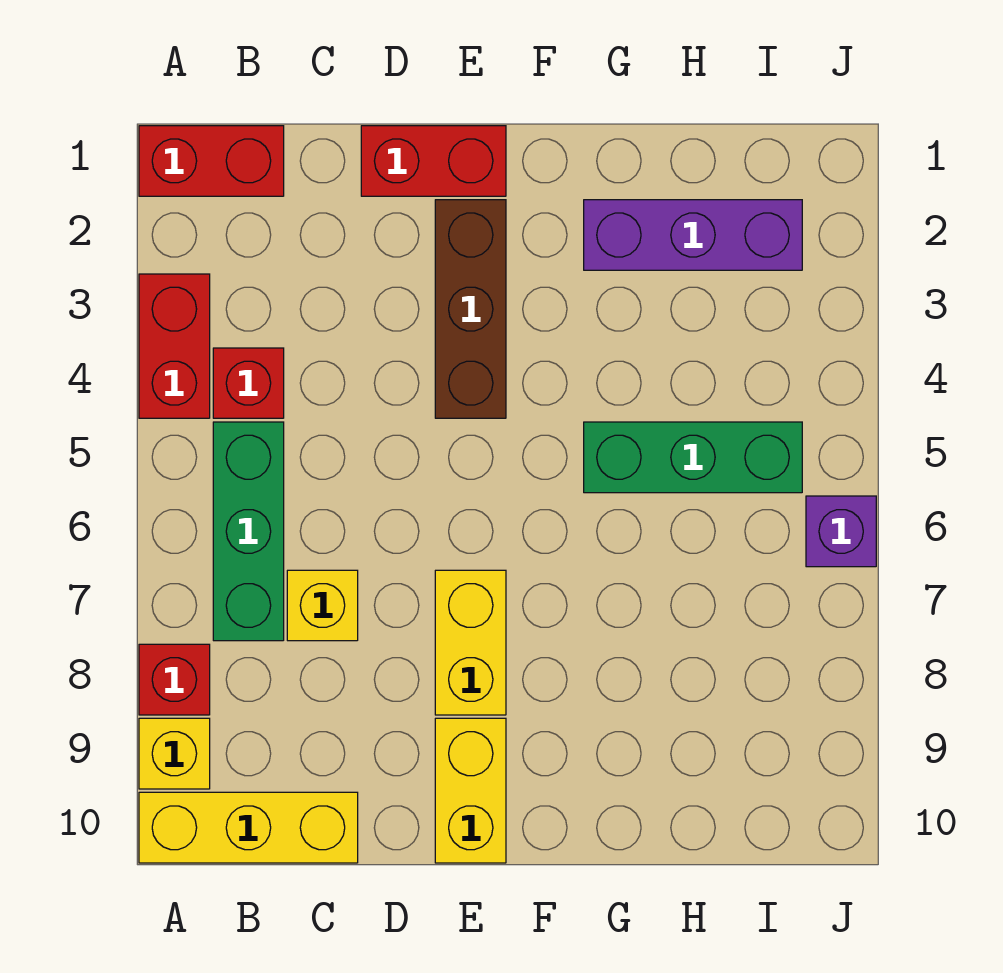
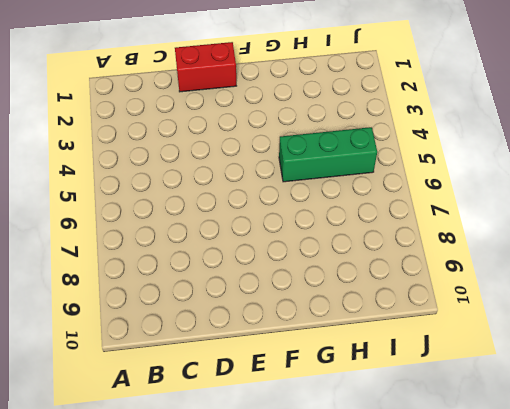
none -> red brick A1:B1 level 1
none -> red brick A3:A4 level 1
none -> red brick A8 level 1

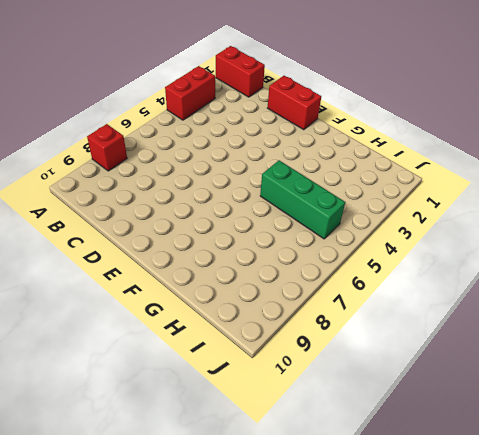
none -> yellow brick A9 level 1
none -> yellow brick A10:C10 level 1
none -> red brick B4 level 1

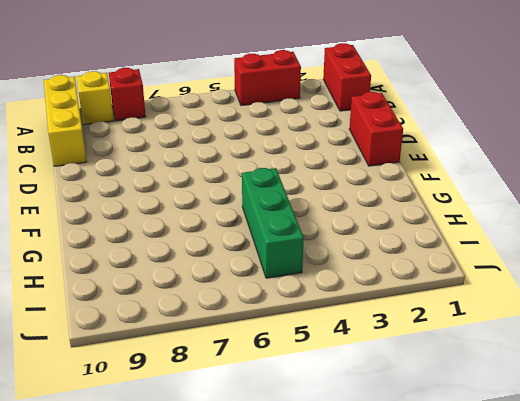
none -> red brick B4 level 1
none -> green brick B5:B7 level 1
none -> yellow brick C7 level 1

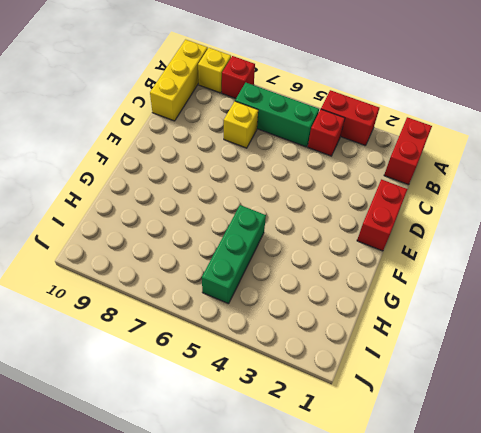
none -> brown brick E2:E4 level 1
none -> yellow brick E7:E8 level 1
none -> yellow brick E9:E10 level 1

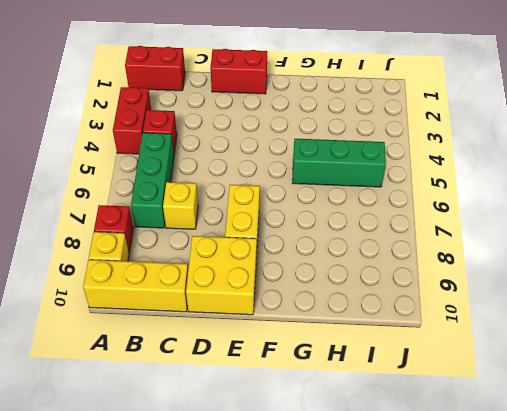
yellow brick D9:E10 level 1 -> yellow brick E9:E10 level 1
none -> brown brick E2:E4 level 1
none -> purple brick G2:I2 level 1
none -> purple brick J6 level 1

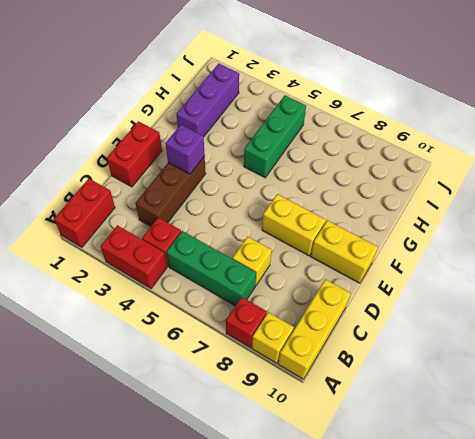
brown brick C3:E3 level 1 -> brown brick E2:E4 level 1
purple brick E3 level 2 -> purple brick J6 level 1

